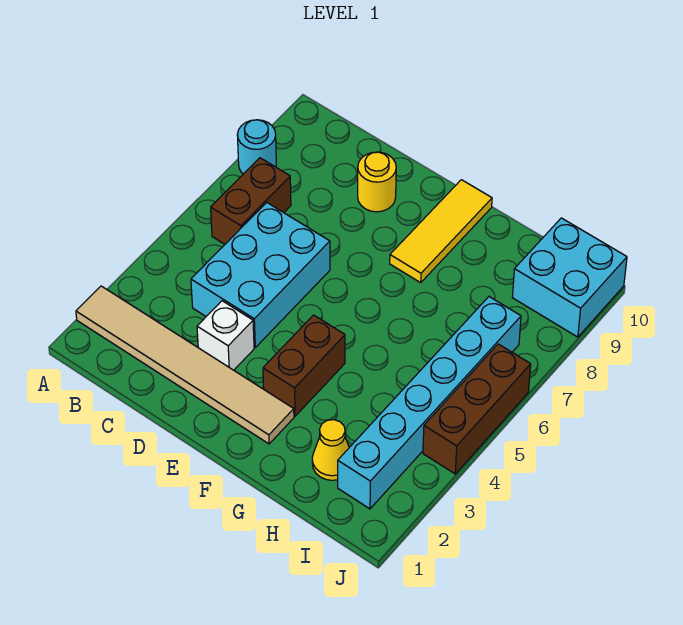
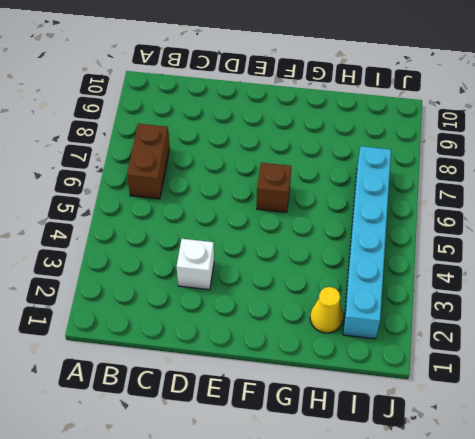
brown brick F6 level 1 -> none
none -> tan tile A2:F2 level 1
none -> cyan round brick A8 level 1
none -> cyan brick C4:D6 level 1

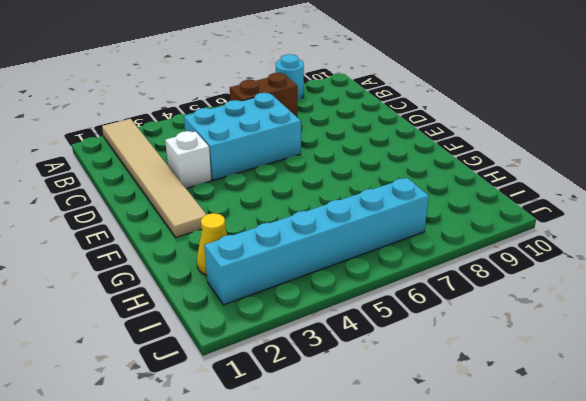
none -> yellow round brick D9 level 1
none -> brown brick F3:F4 level 1
none -> yellow tile F8:F10 level 1

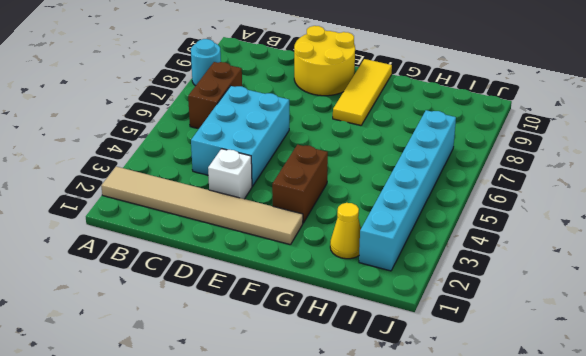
yellow round brick D9:E10 level 1 -> yellow round brick D9 level 1
none -> cyan brick I9:J10 level 1
none -> brown brick J4:J6 level 1

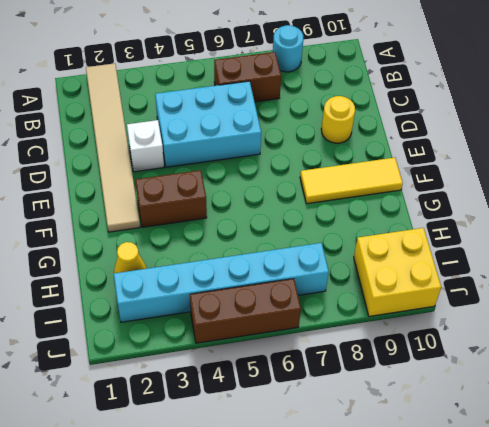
yellow brick I9:J10 level 1 -> cyan brick I9:J10 level 1

